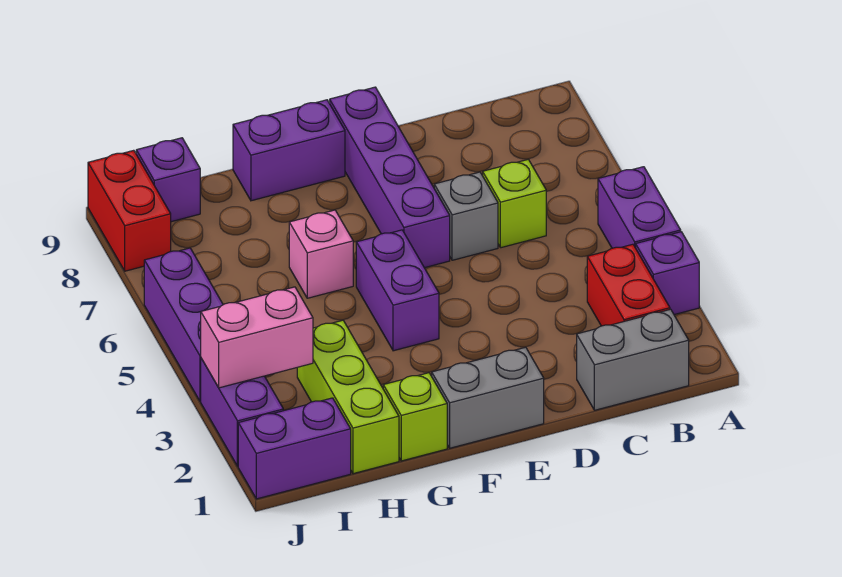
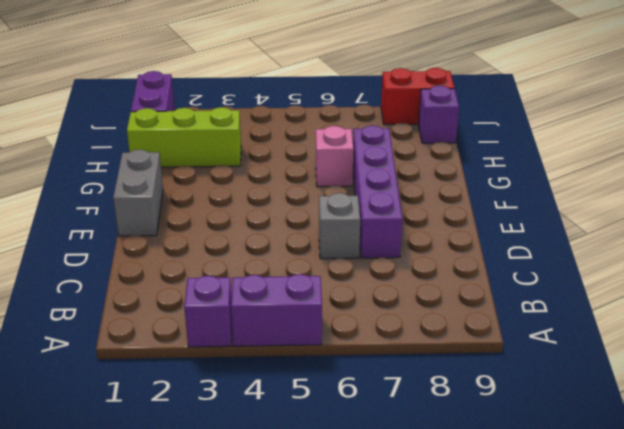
purple brick D7:G7 level 1 -> purple brick E6:E9 level 1
none -> grey brick B1:C1 level 1
none -> red brick B2:B3 level 1
none -> lime brick C6 level 1

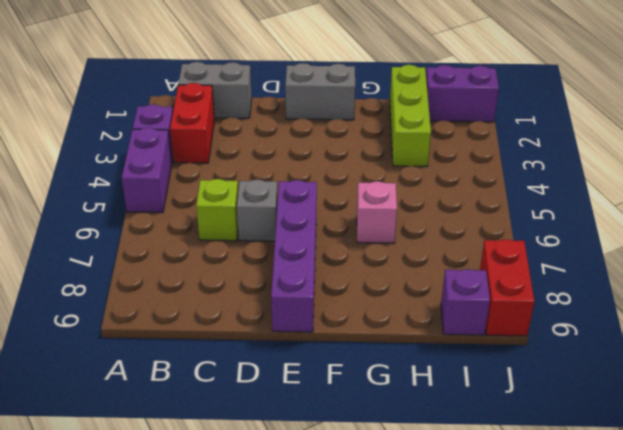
none -> purple brick F4:F5 level 1
none -> purple brick F9:G9 level 1
none -> lime brick G1 level 1

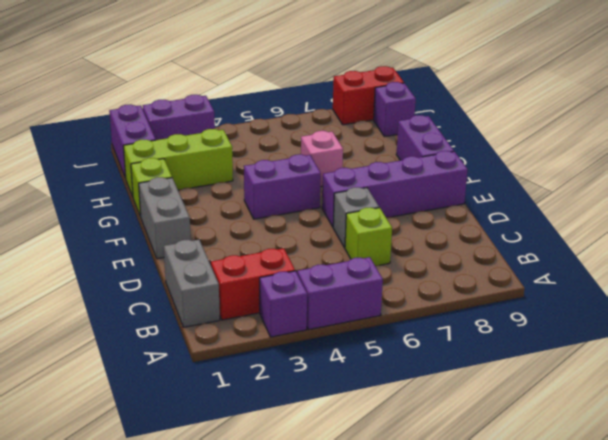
none -> purple brick J4:J6 level 1
none -> pink brick I3:J3 level 2

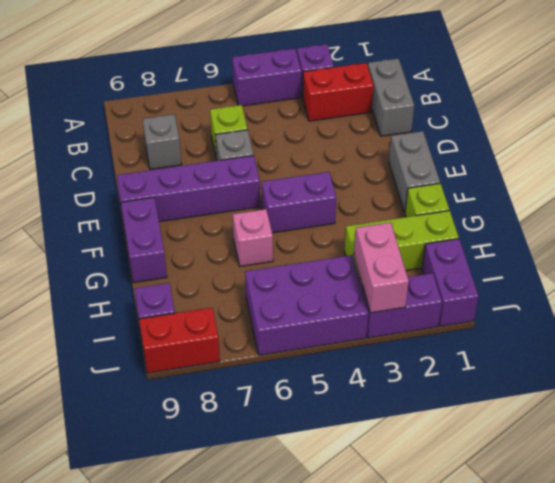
grey brick C8 level 1 -> none
purple brick I4:J6 level 1 -> purple brick J4:J6 level 1

